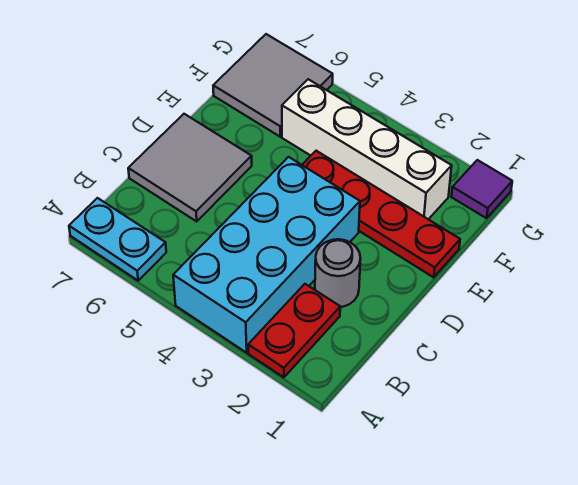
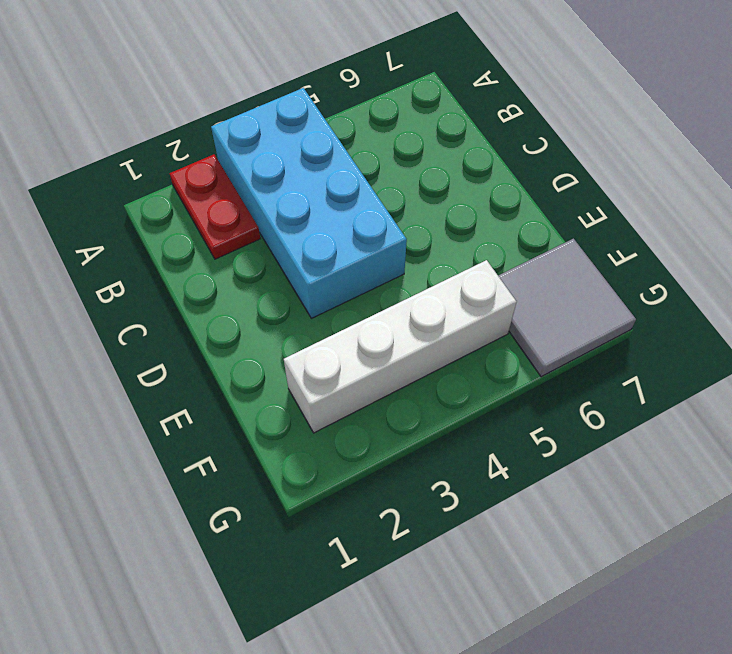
none -> cyan plate A6:A7 level 1
none -> grey round brick C2 level 1

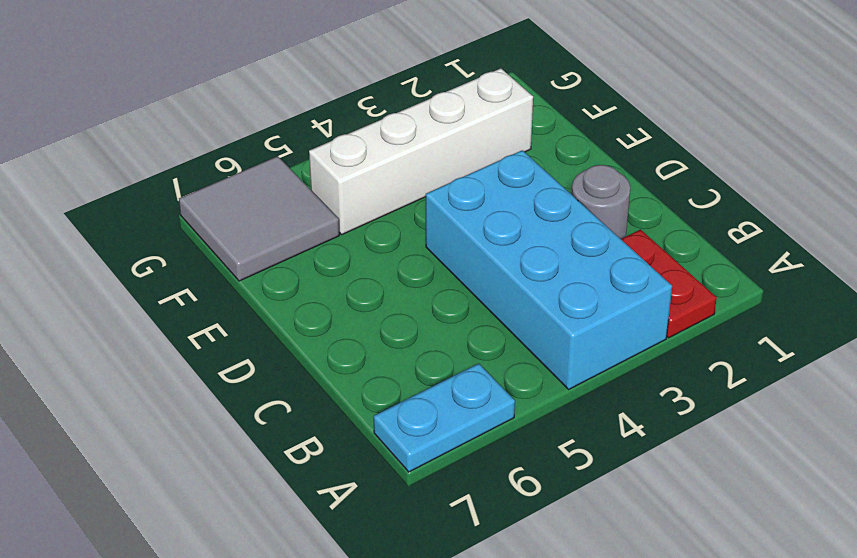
none -> grey tile C6:D7 level 1
none -> red plate E1:E4 level 1

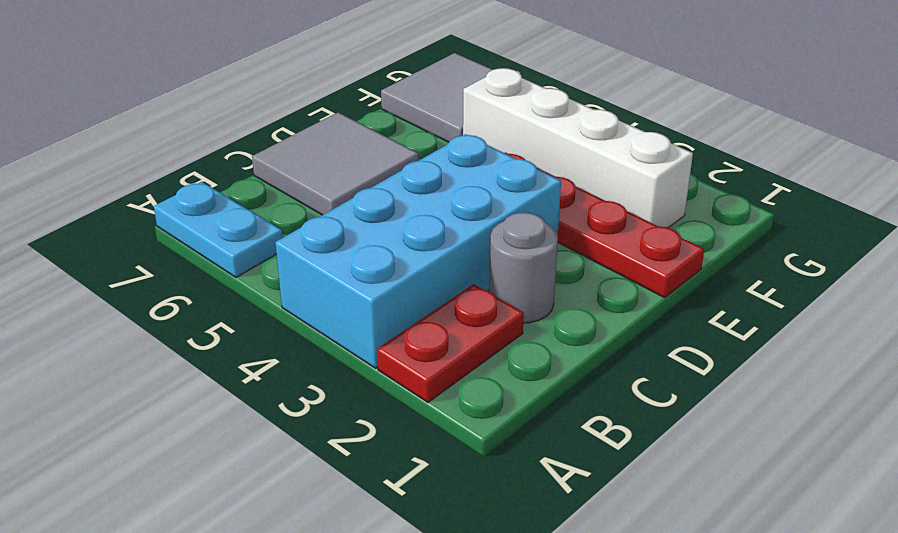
none -> purple tile G1 level 1

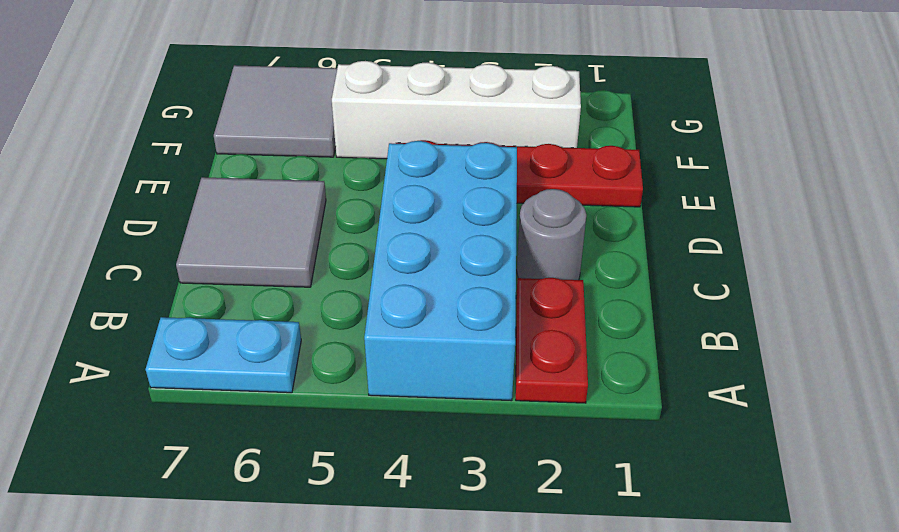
none -> purple tile G1 level 1

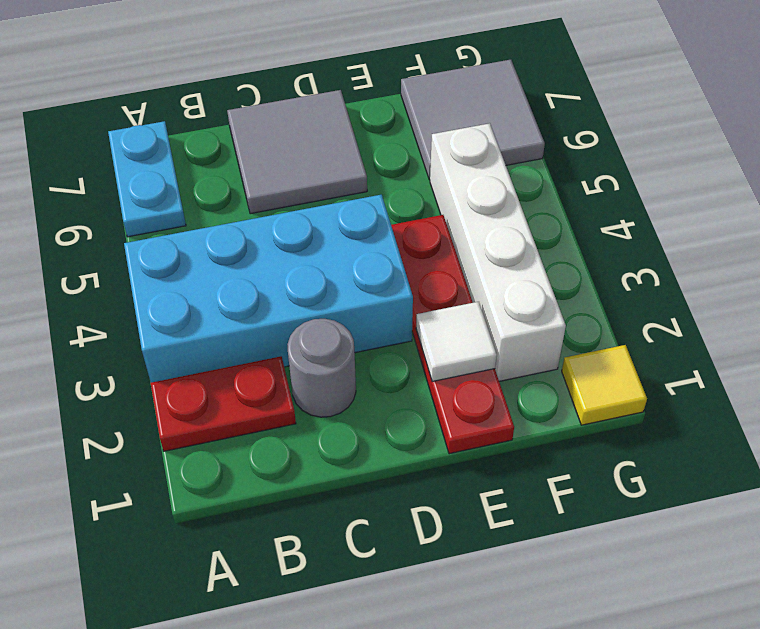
white tile E2 level 2 -> none
yellow tile G1 level 1 -> purple tile G1 level 1

